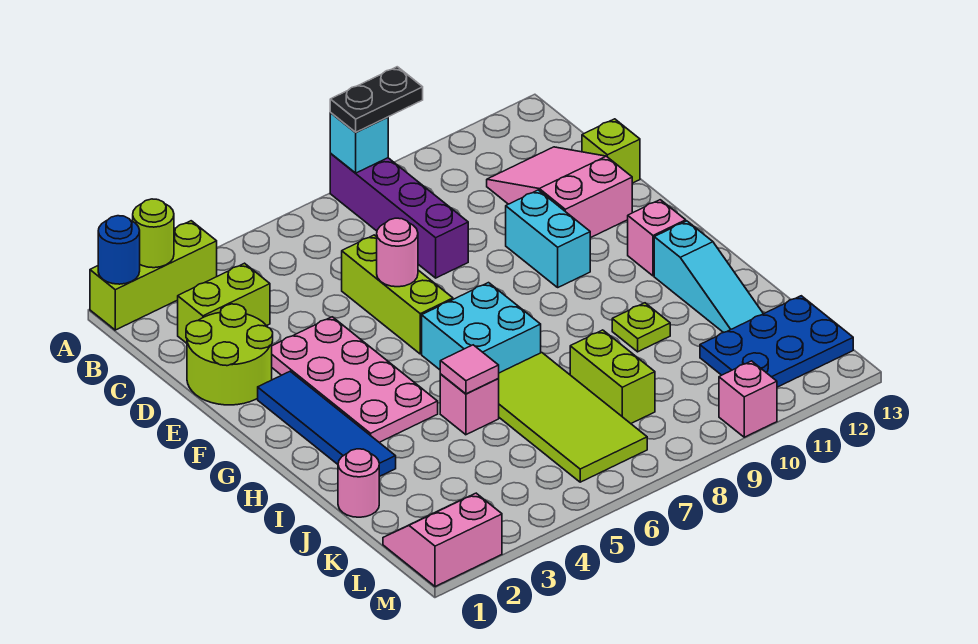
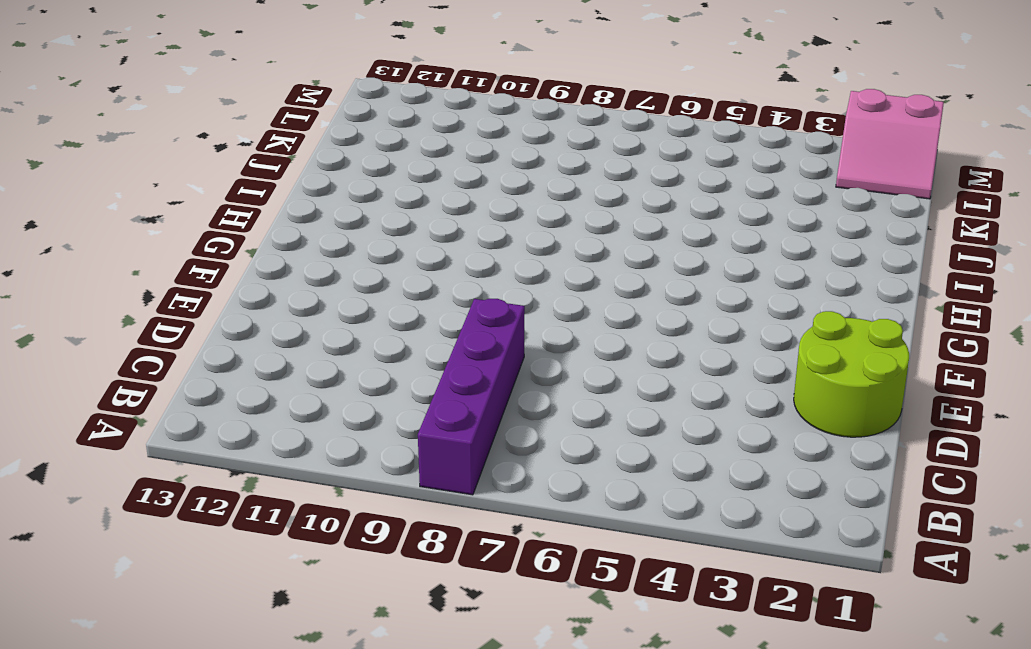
none -> lime brick A1:A3 level 1
none -> lime brick C2:C3 level 1
none -> pink slope C11:E12 level 1 top E

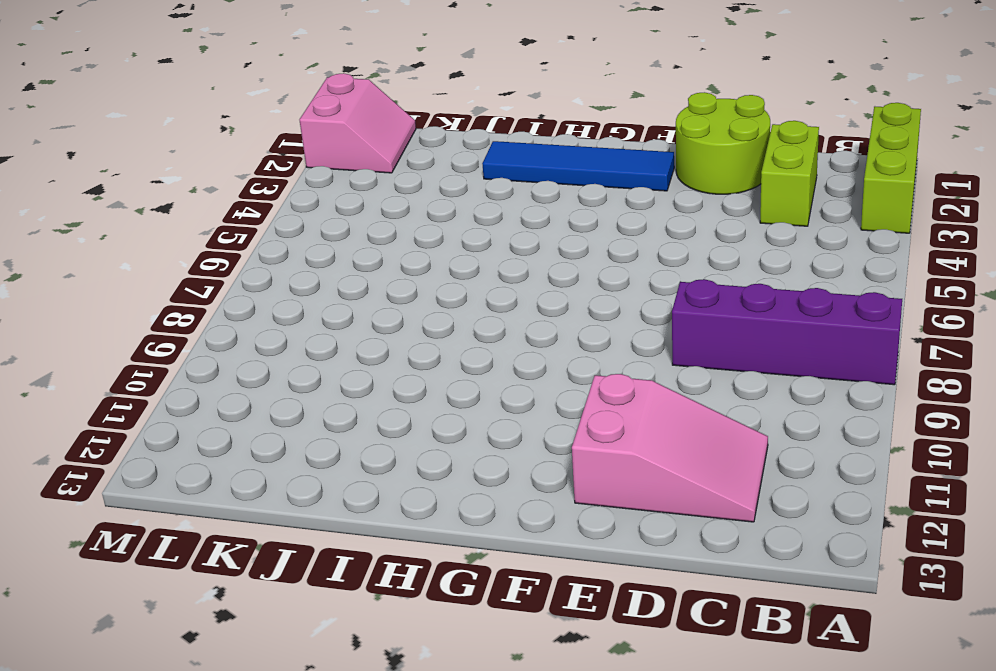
none -> lime brick D6:F6 level 1
none -> lime brick D13 level 1
none -> pink plate E3:H4 level 1

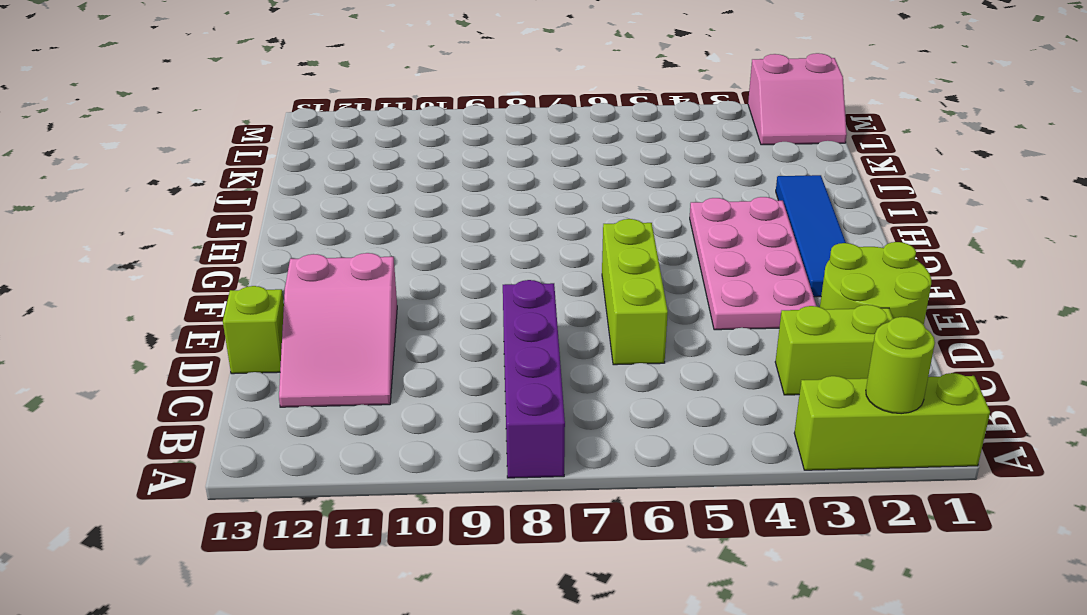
none -> cyan brick E10:F10 level 1
none -> cyan brick G6:H7 level 1
none -> pink brick G12 level 1

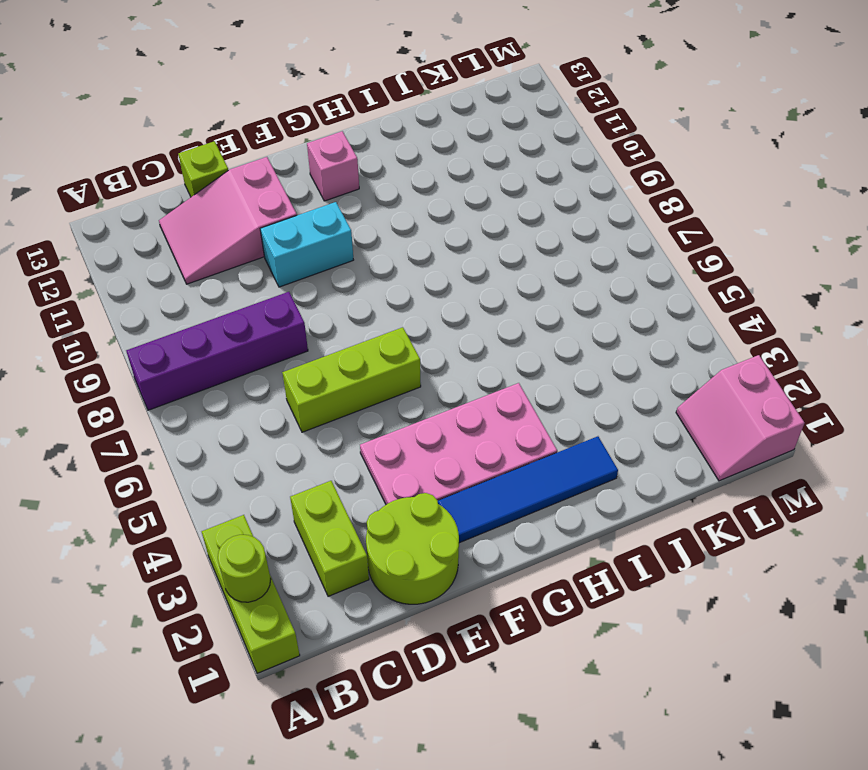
none -> cyan brick G6:H7 level 1
none -> cyan slope H12:J12 level 1 top H
none -> pink brick I5 level 1

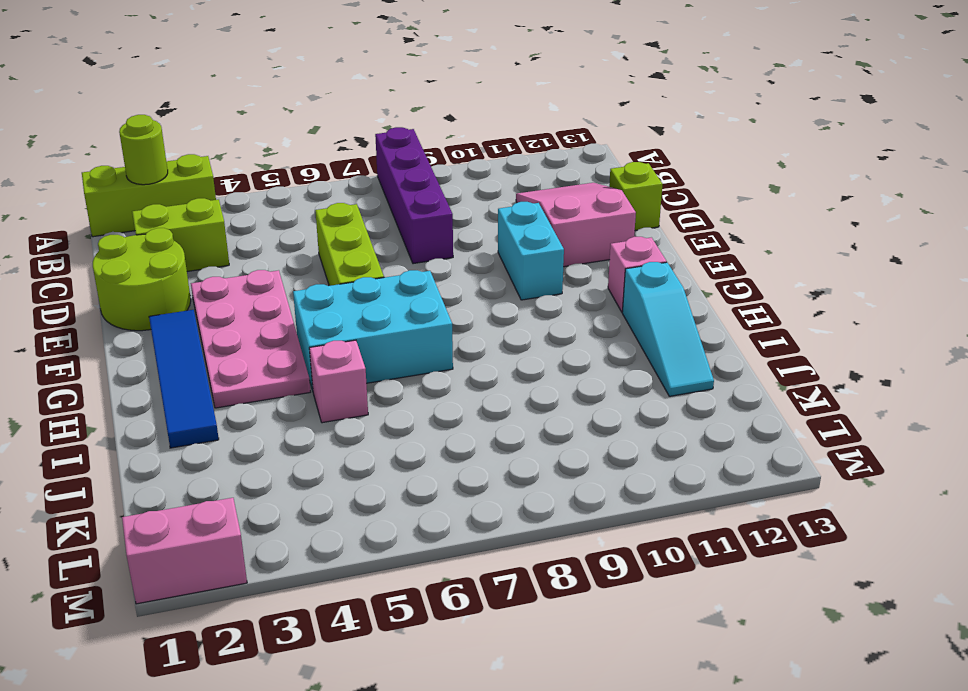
cyan brick G5:H7 level 1 -> cyan brick G6:H7 level 1
none -> lime tile I6:L7 level 1
none -> lime plate I10 level 1
none -> pink round brick J1 level 1

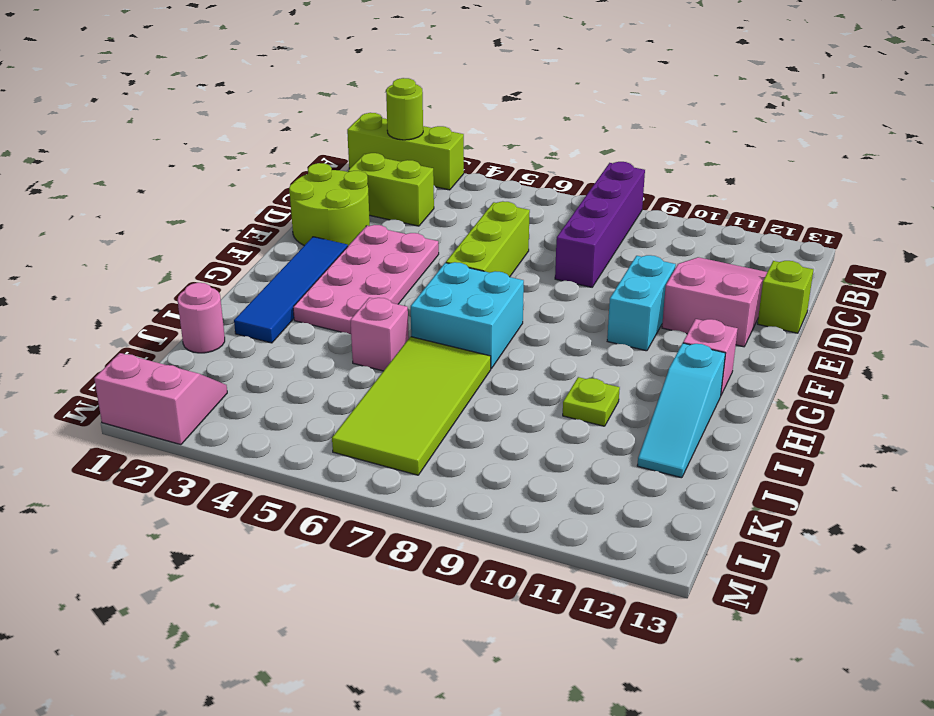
none -> lime brick J8:K8 level 1
none -> blue plate K11:L13 level 1
none -> pink brick M10 level 1

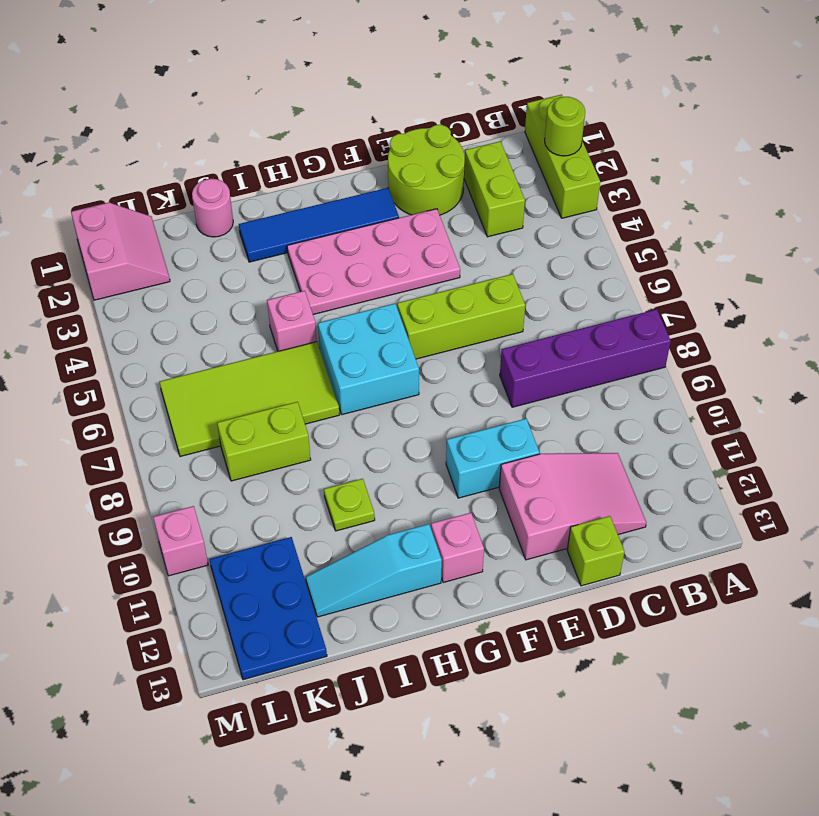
none -> blue round brick A1 level 2
none -> cyan brick A8 level 2
none -> pink round brick E6 level 2

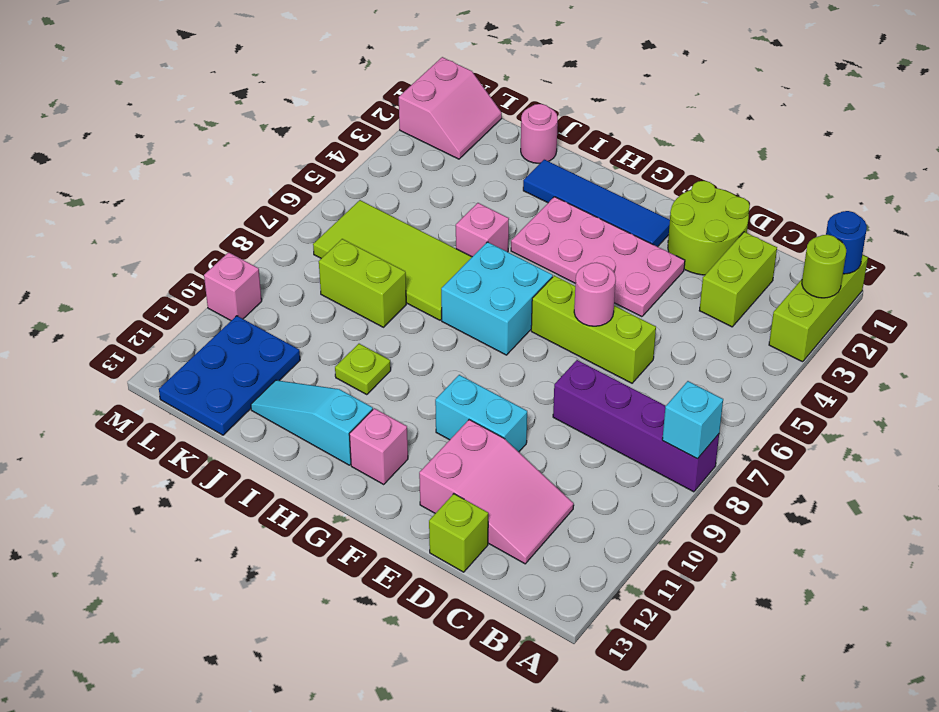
none -> pink tile I5 level 2
none -> black plate A8:A9 level 3

